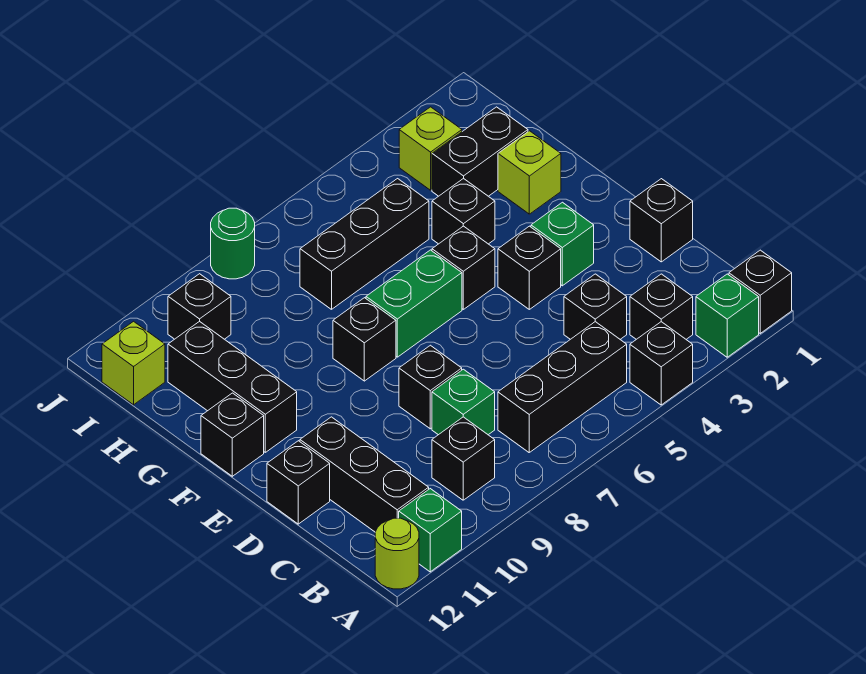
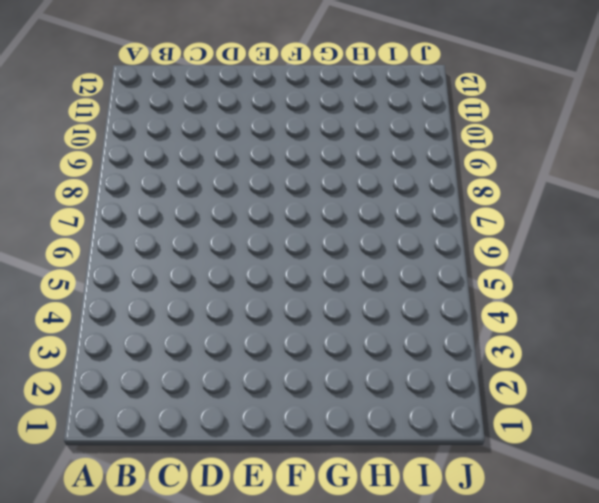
none -> black brick A1 level 1
none -> green brick A2 level 1
none -> black brick A4 level 1

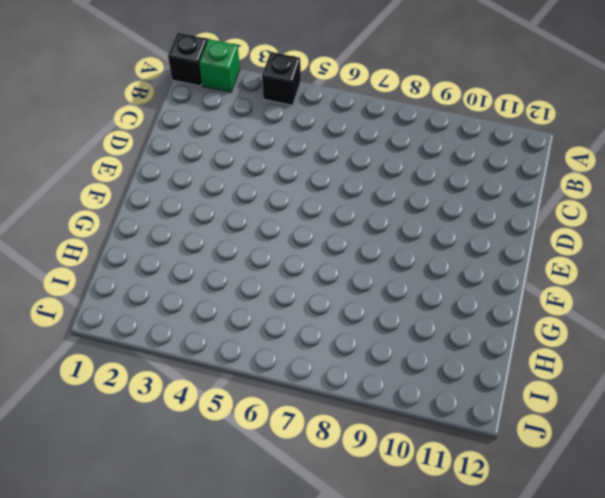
none -> green brick A11 level 1
none -> lime round brick A12 level 1
none -> black brick B3 level 1

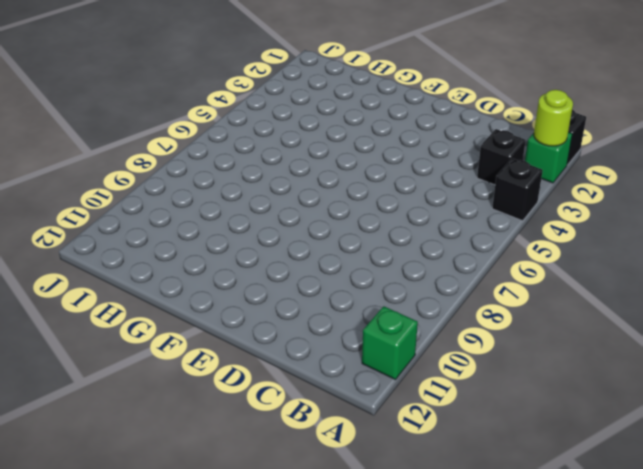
lime round brick A2 level 2 -> lime round brick A12 level 1
none -> black brick B5:B7 level 1
none -> black brick B9 level 1
none -> black brick B11:D11 level 1

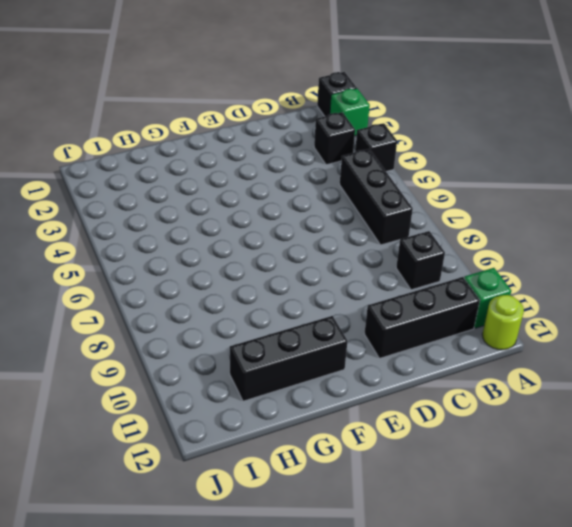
none -> black brick C4 level 1
none -> green brick C8 level 1
none -> black brick D1 level 1

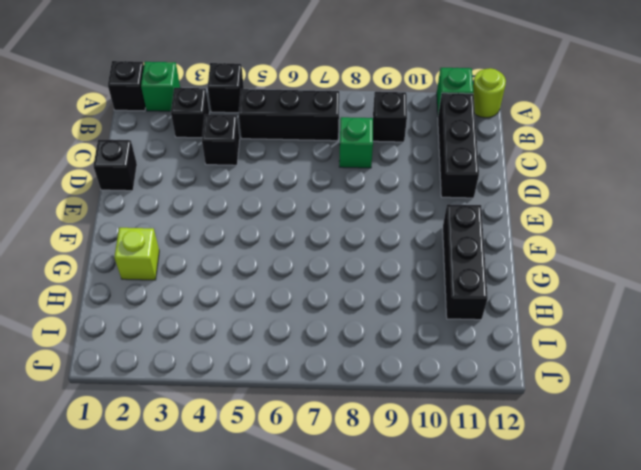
none -> black brick D8 level 1
none -> black brick D12 level 1
none -> green brick E3 level 1

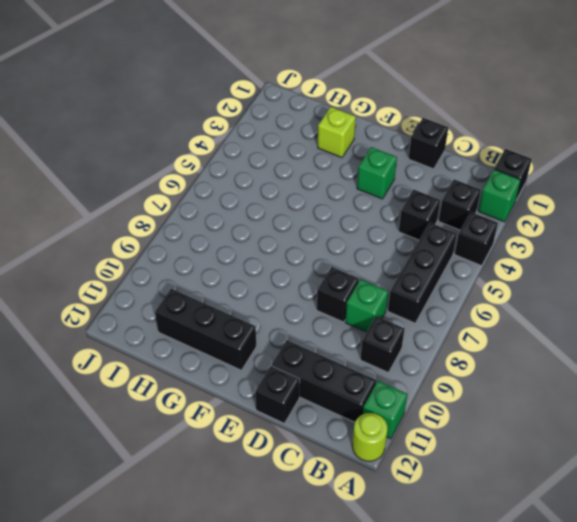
none -> black brick E4 level 1
none -> black brick F5 level 1
none -> green brick F6:F7 level 1

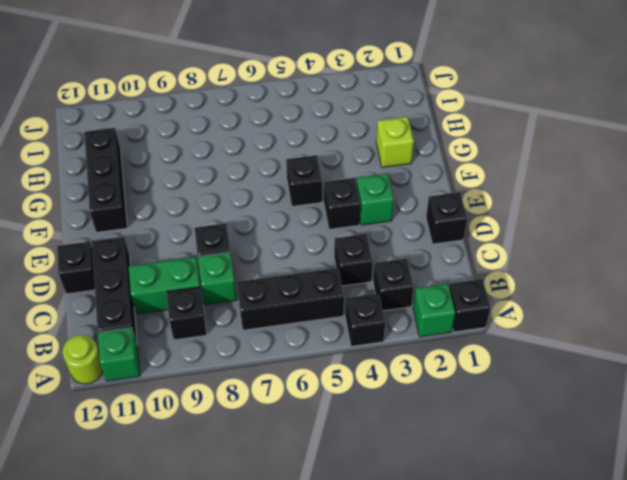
green brick C9:C10 level 1 -> green brick F6:F7 level 1
none -> black brick F8 level 1
none -> black brick F12 level 1
none -> black brick G4 level 1

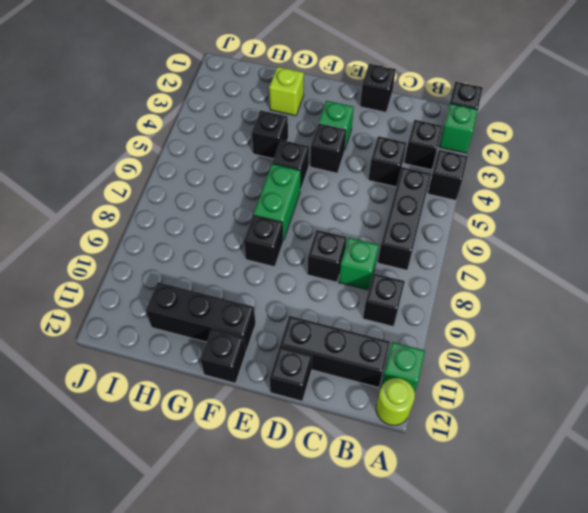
none -> black brick H2:H3 level 1
none -> black brick H5:H7 level 1
none -> lime brick I3 level 1

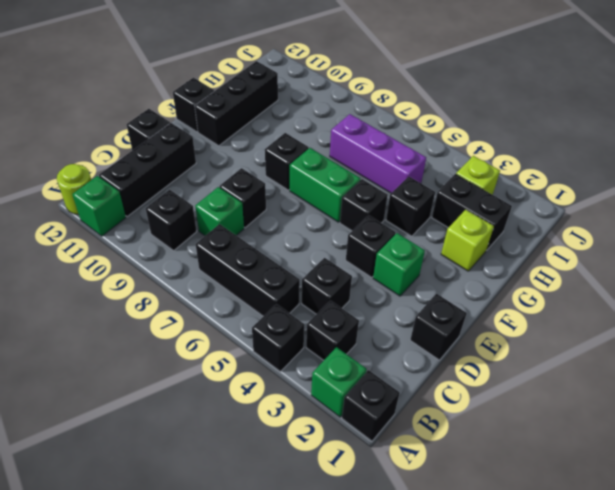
purple brick H5:H7 level 1 -> black brick H5:H7 level 1
none -> black brick I10 level 1
none -> lime brick I12 level 1
none -> green round brick J8 level 1

